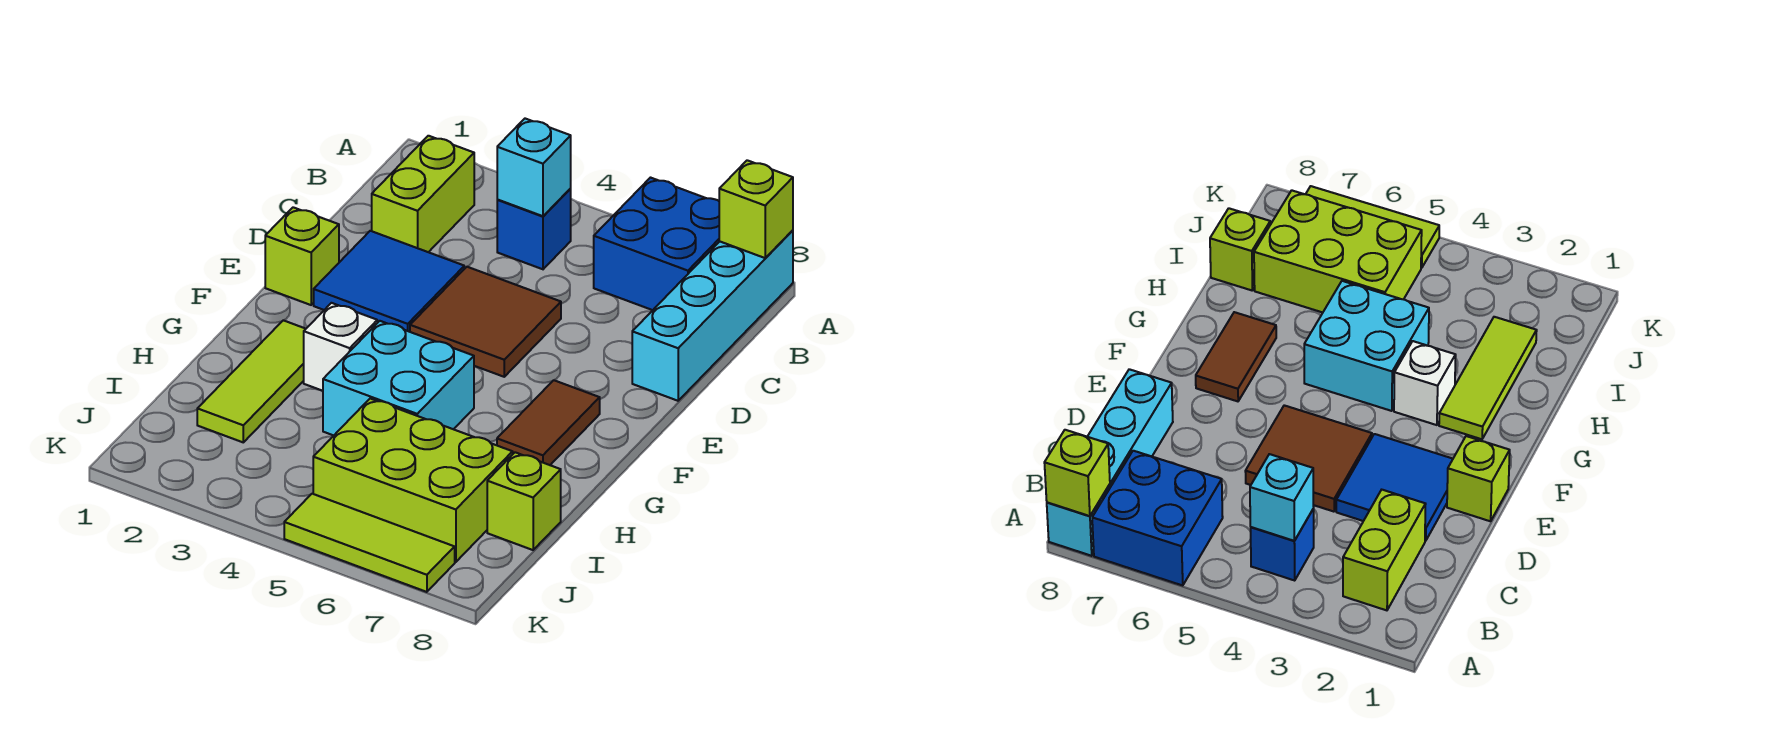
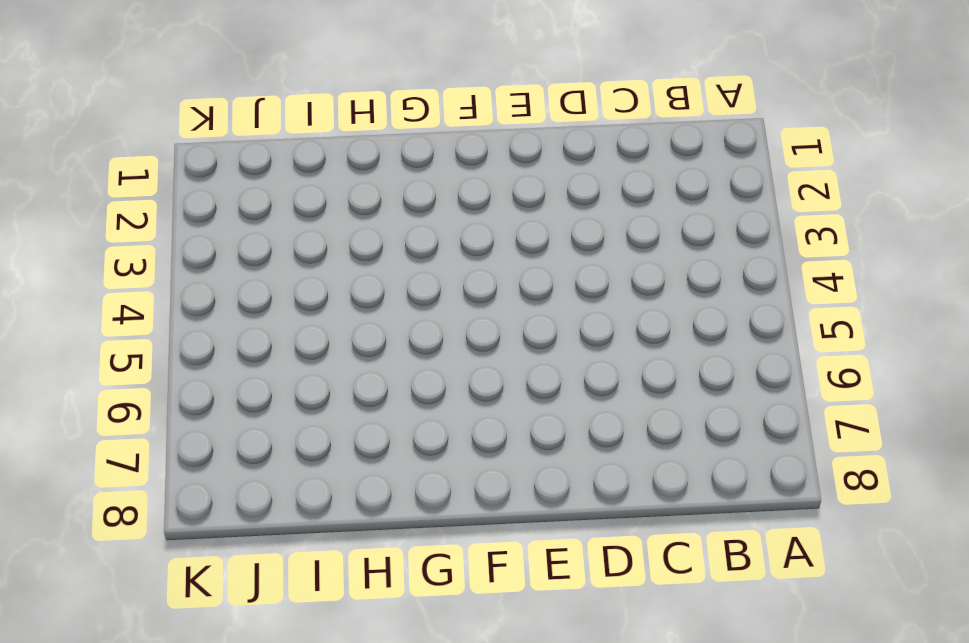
none -> blue brick A6:B7 level 1
none -> cyan brick A8:D8 level 1
none -> lime brick B2:C2 level 1

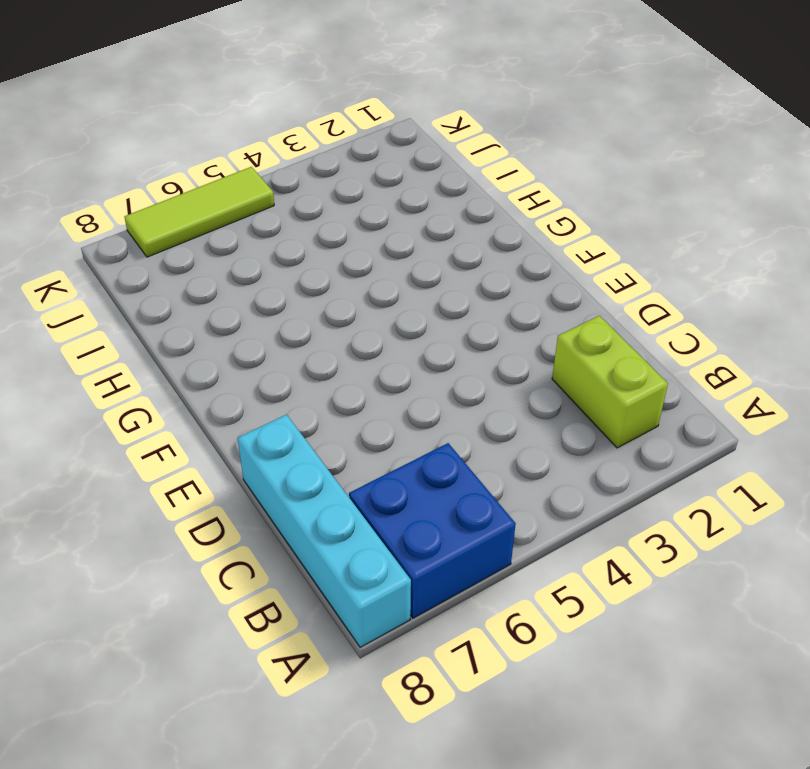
none -> blue brick B4 level 1
none -> blue tile D2:E3 level 1
none -> brown tile D4:E5 level 1

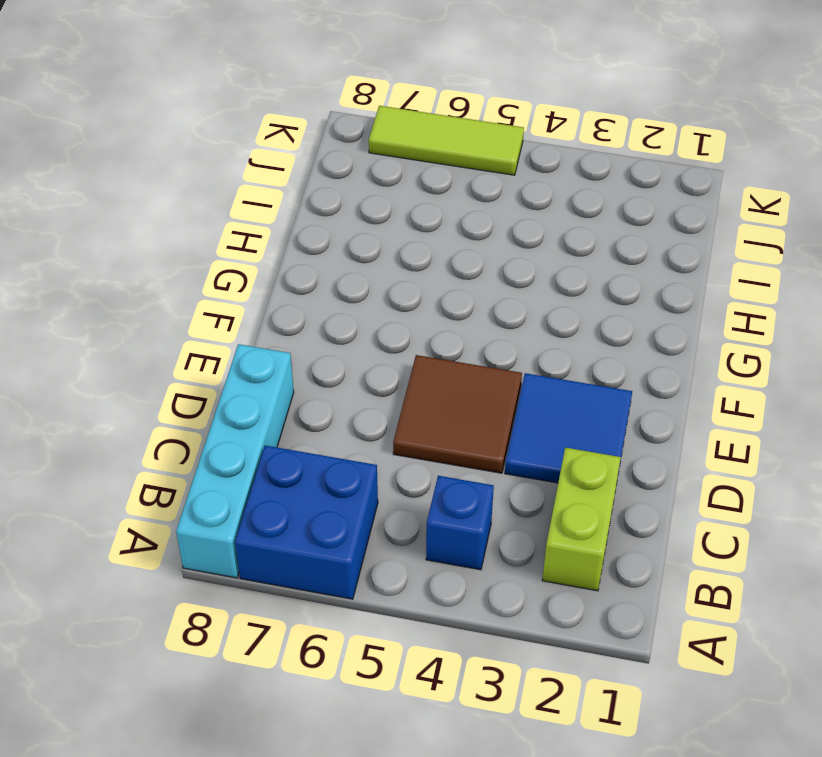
none -> lime brick E1 level 1
none -> brown tile F7:G7 level 1
none -> lime tile G2:I2 level 1

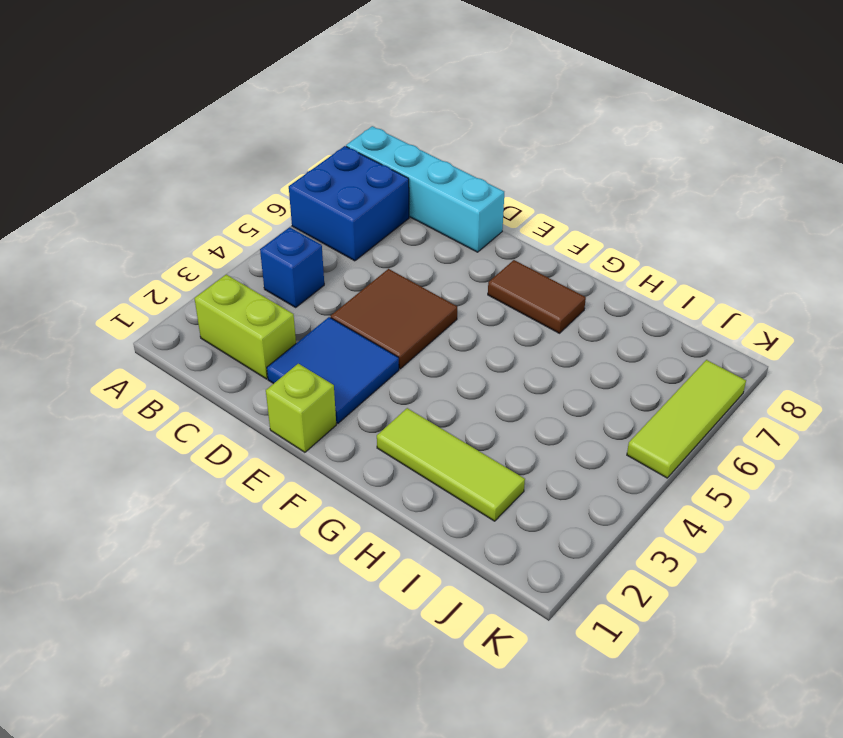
none -> white brick G3 level 1
none -> cyan brick G4:H5 level 1
none -> lime brick I5:J7 level 1

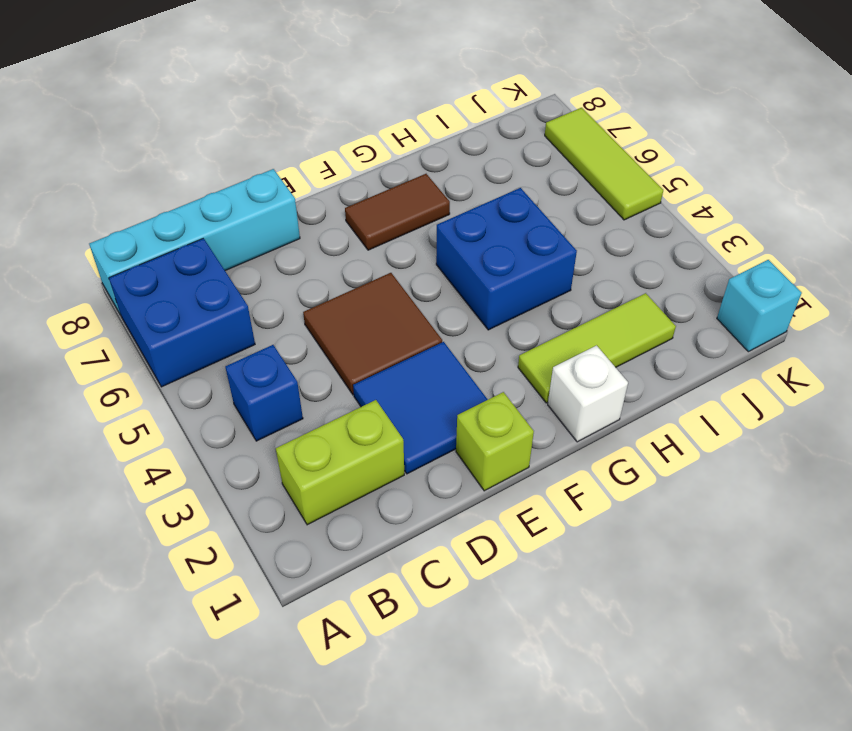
white brick G1 level 1 -> white brick G3 level 1
blue brick G4:H5 level 1 -> cyan brick G4:H5 level 1
cyan brick K1 level 1 -> cyan brick B4 level 2
none -> lime brick I5:J7 level 1
none -> lime brick I8 level 1
none -> lime brick A8 level 2

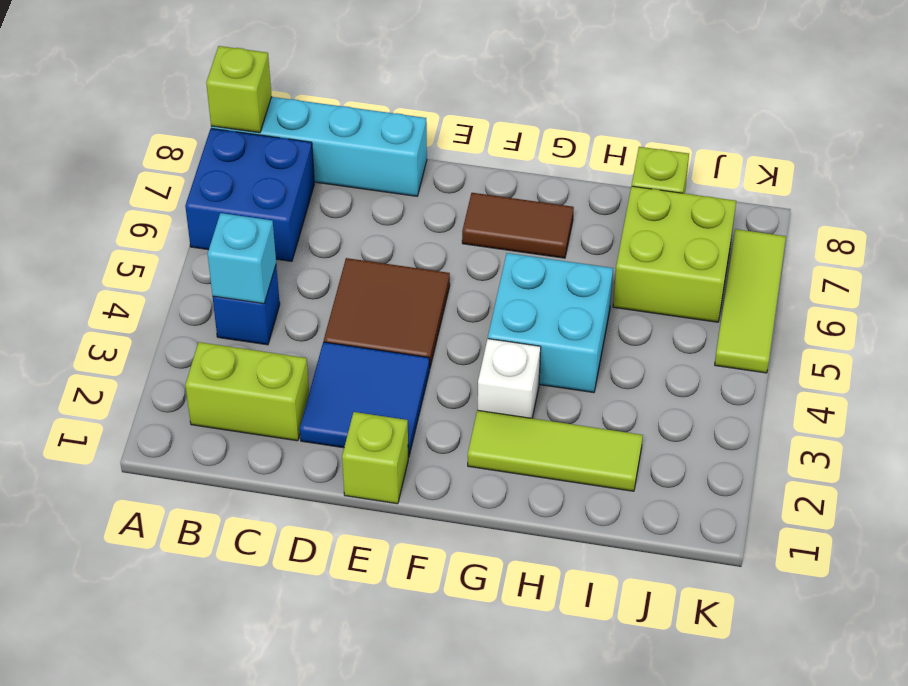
lime brick I6:J7 level 1 -> lime brick I5:J7 level 1

